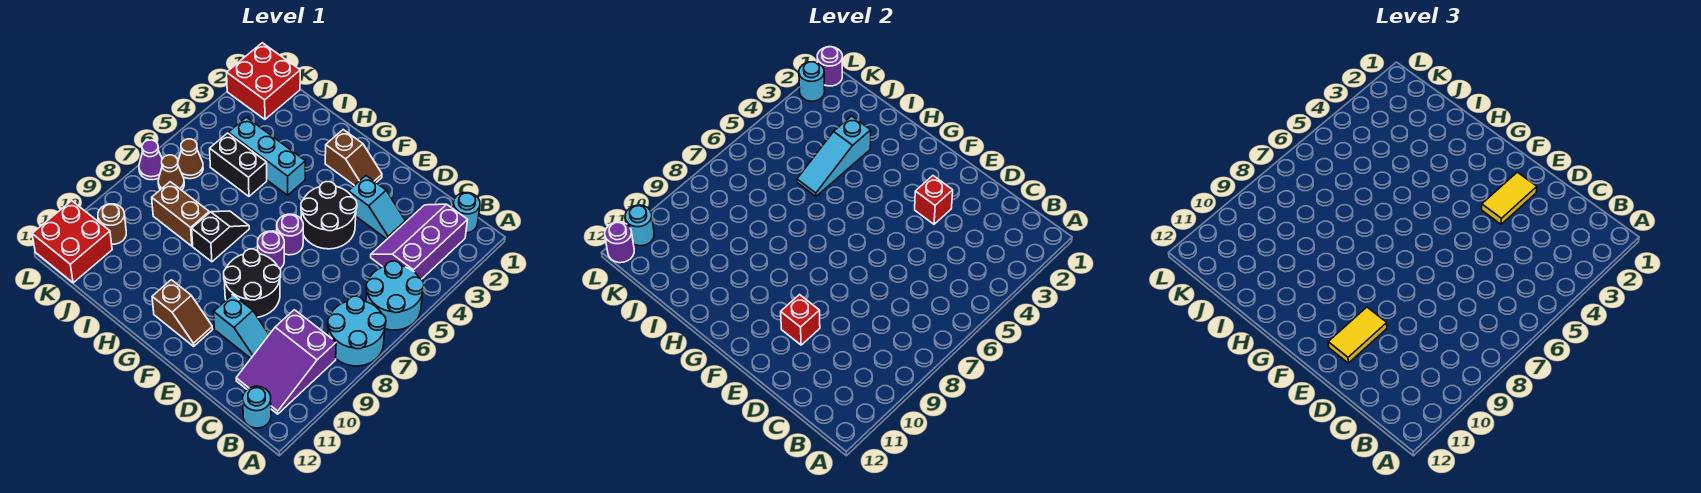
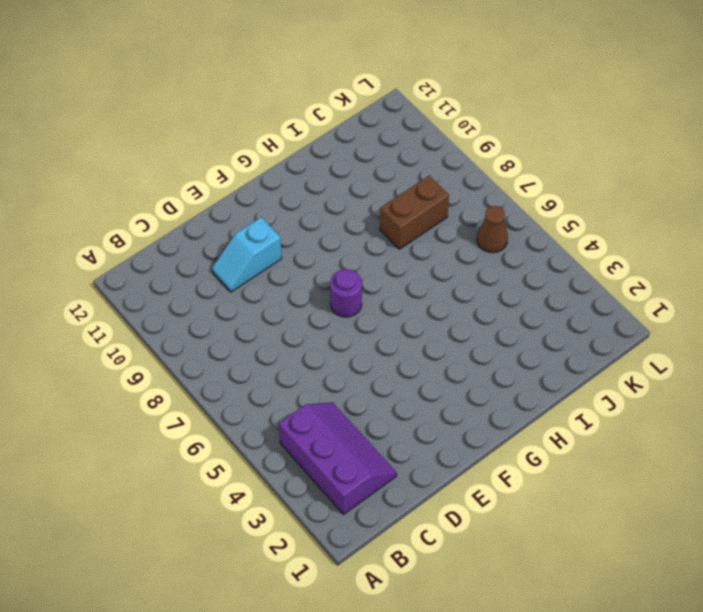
none -> cyan round brick A5:B6 level 1
none -> cyan round brick A7:B8 level 1
none -> cyan round brick B1 level 1
none -> purple slope B9:C11 level 1 top 9

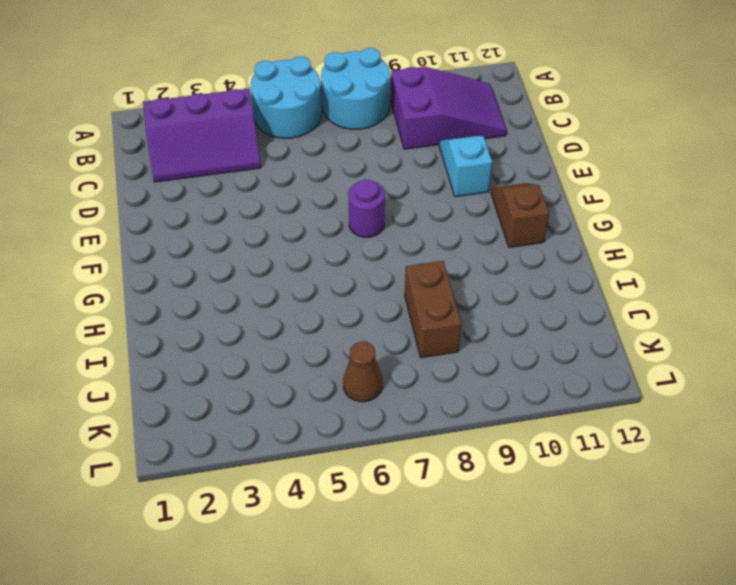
none -> cyan round brick B1 level 1
none -> cyan round brick B12 level 1
none -> cyan slope D3:E3 level 1 top E
none -> black round brick E4:F5 level 1

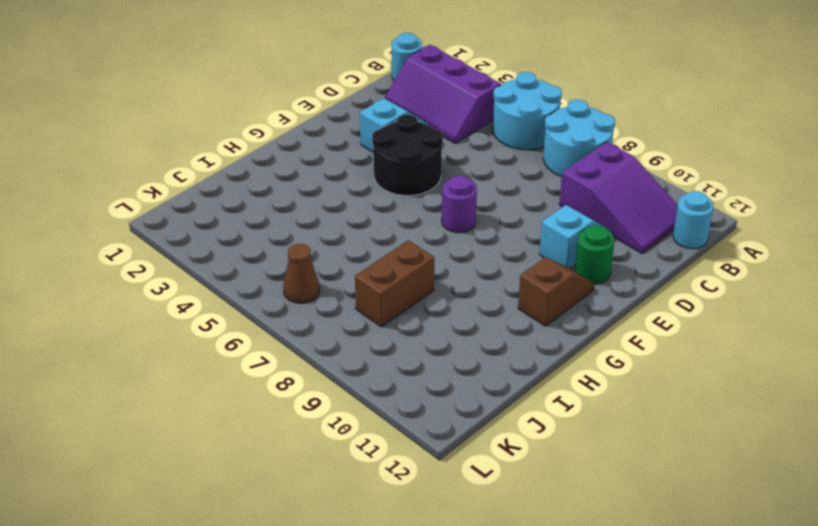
green round brick E11 level 1 -> none
none -> black round brick E8:F9 level 1
none -> brown slope F2:G2 level 1 top G
none -> purple round brick F6 level 1
none -> cyan brick H4:J4 level 1

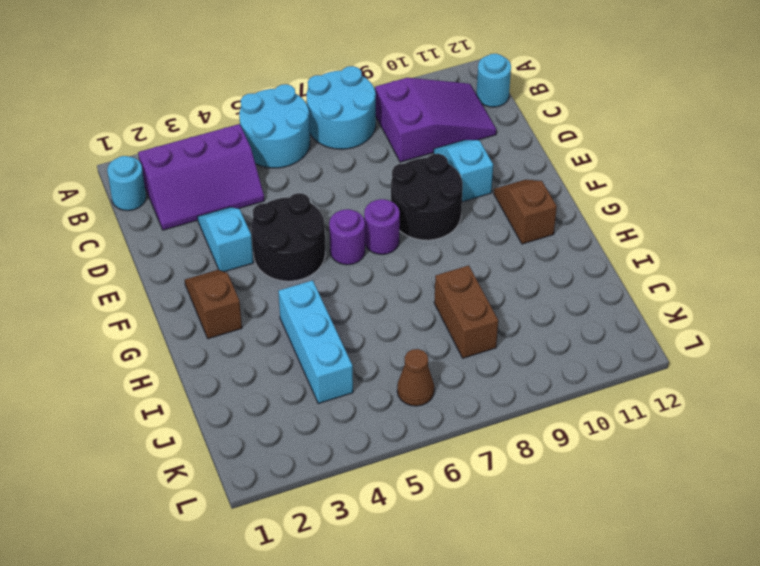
none -> black slope H7:H8 level 1 top 8
none -> black brick I5:J5 level 1
none -> red brick K1:L2 level 1
none -> brown cone K7 level 1

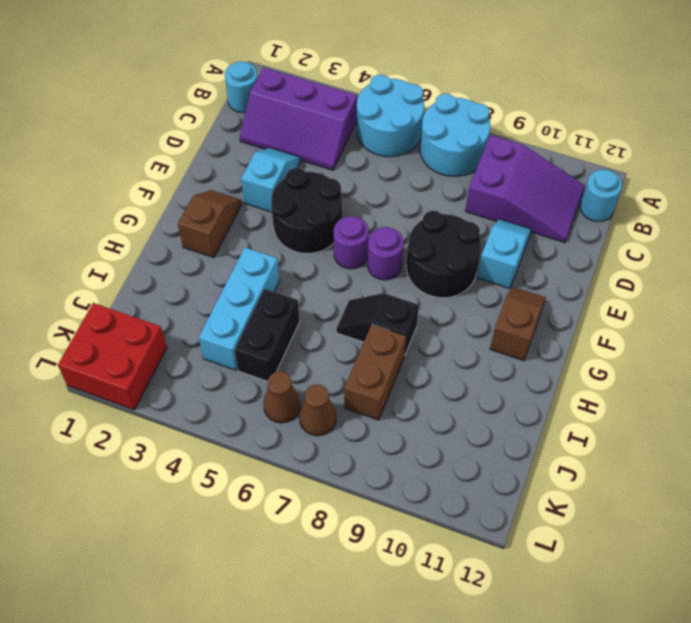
none -> brown round brick K10 level 1
none -> red brick K11:L12 level 1
none -> purple cone L7 level 1
none -> red brick E3 level 2

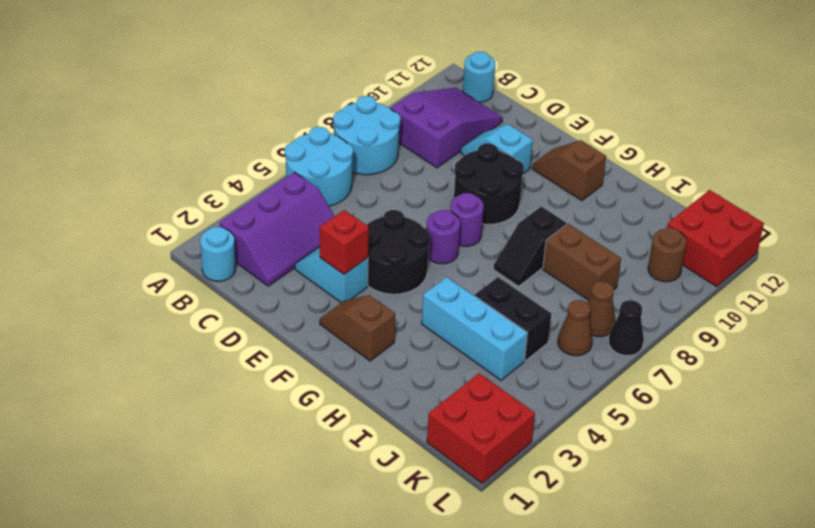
black cone L7 level 1 -> purple cone L7 level 1
none -> red brick E10 level 2
none -> cyan slope I3:I5 level 2 top 3
none -> purple round brick L1 level 2
none -> cyan round brick L2 level 2

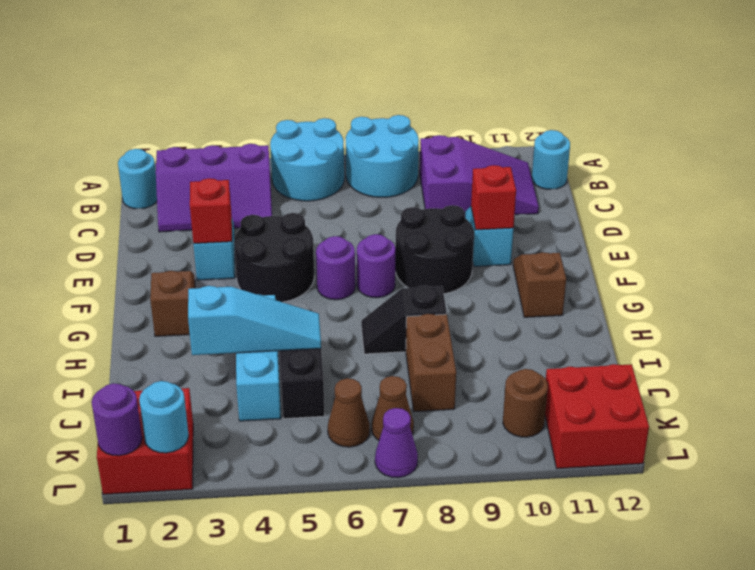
none -> cyan round brick L11 level 2
none -> purple round brick L12 level 2
none -> yellow tile E2:E3 level 3
none -> yellow tile E10:E11 level 3

